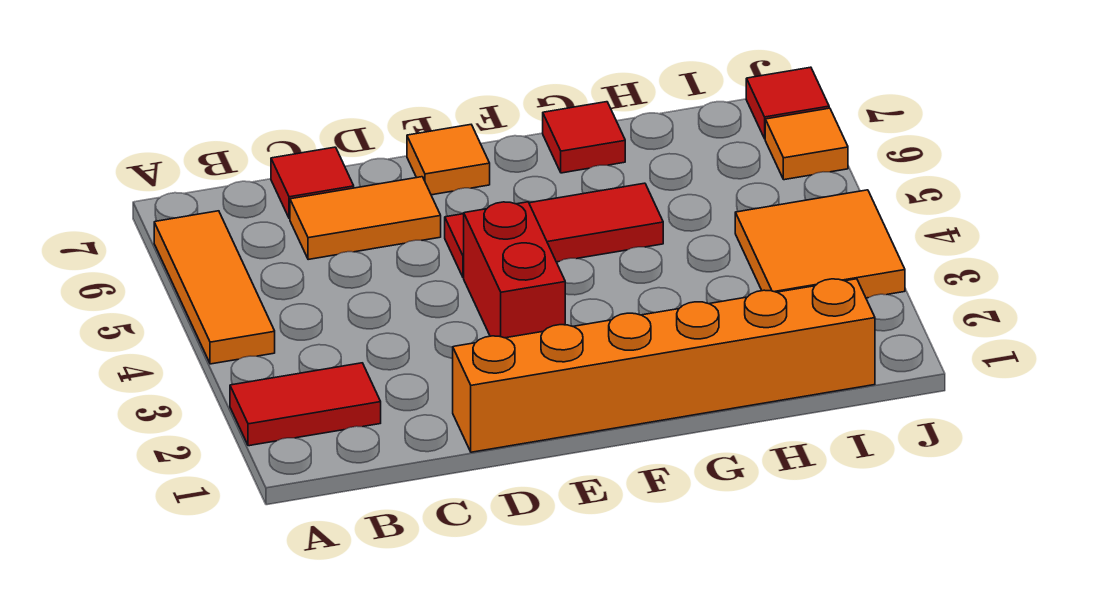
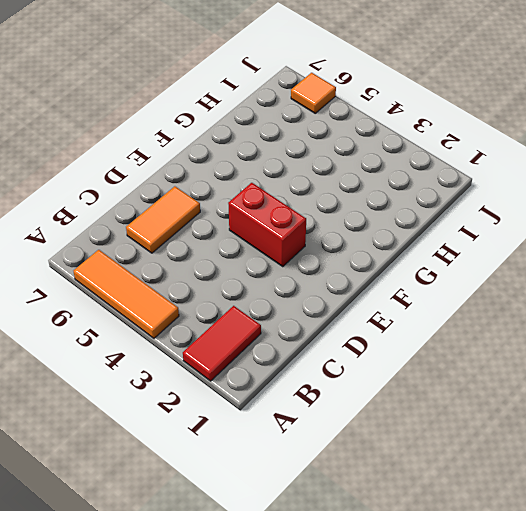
none -> red tile C7 level 1
none -> orange brick D1:I1 level 1
none -> red tile E5:G5 level 1

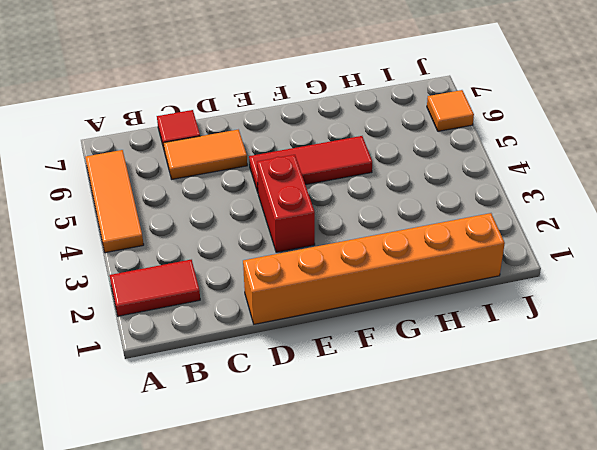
none -> orange tile E7 level 1
none -> red tile G7 level 1
none -> orange tile I3:J4 level 1

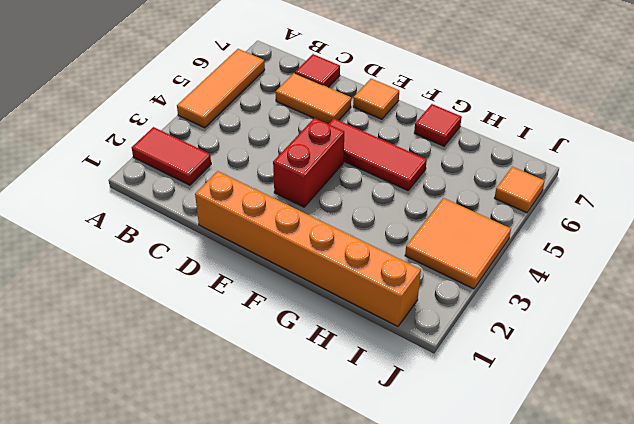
none -> red tile J7 level 1

